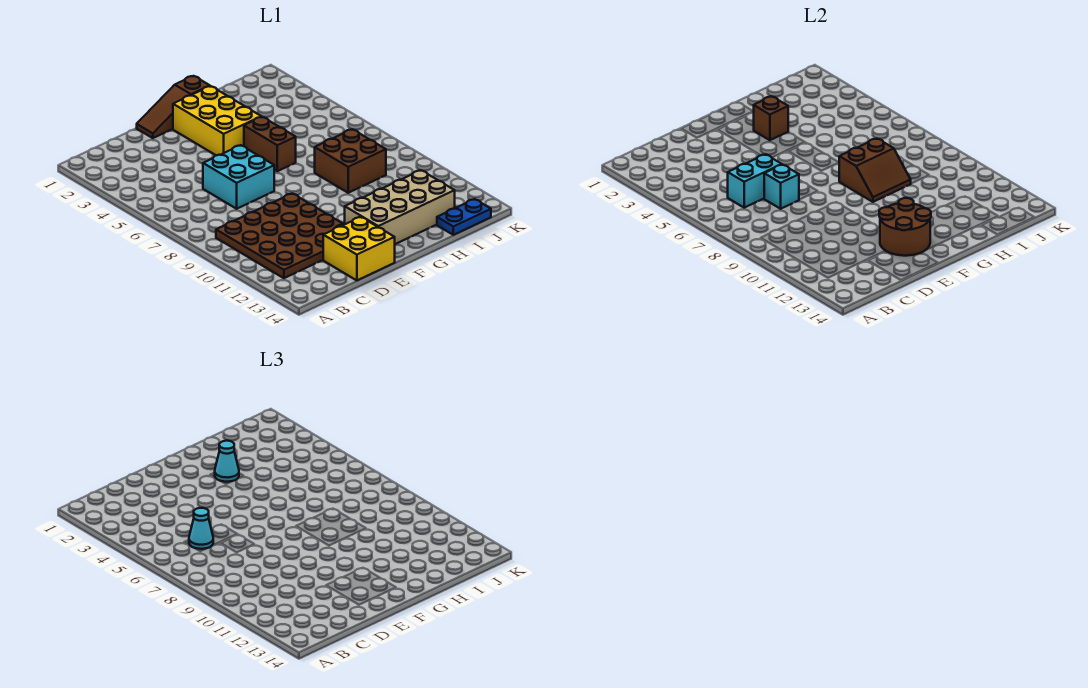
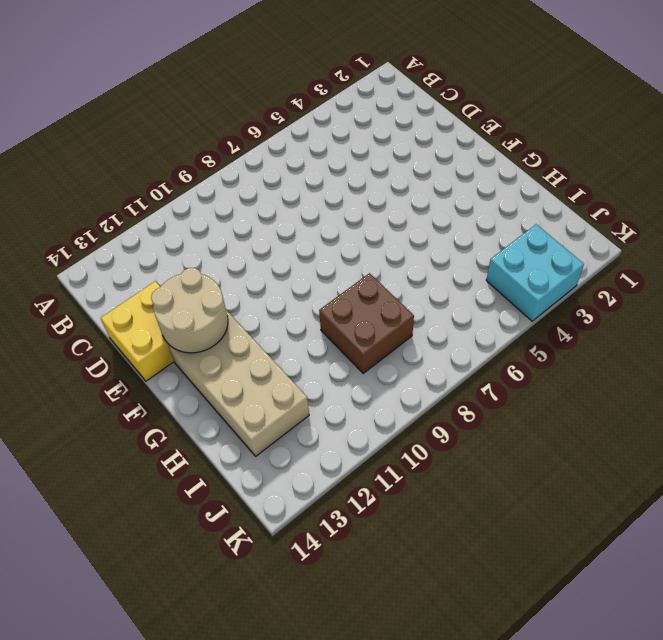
tan round brick E12:F13 level 2 -> brown round brick E12:F13 level 2
cyan brick J3:K4 level 1 -> cyan brick D6:E7 level 1
none -> brown plate B9:E12 level 1
none -> brown slope E1:G1 level 1 top G
none -> yellow brick F2:G4 level 1

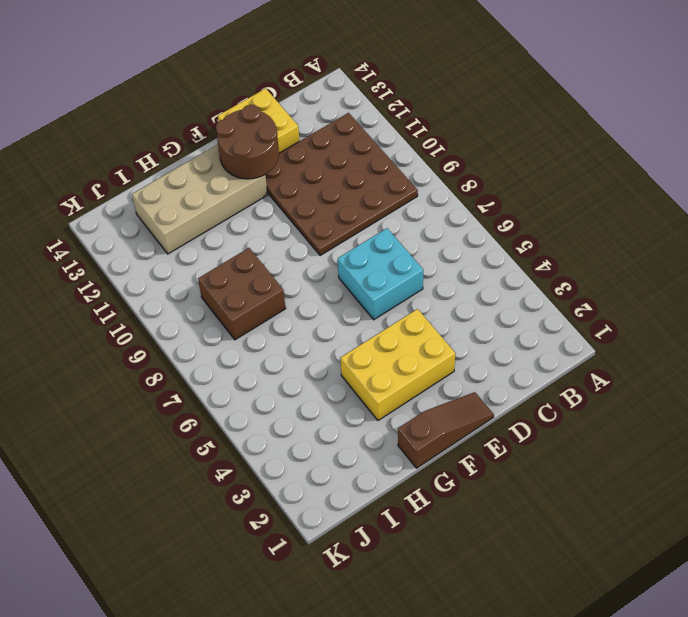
yellow brick E3:G4 level 1 -> yellow brick F2:G4 level 1
none -> brown brick G5:G6 level 1
none -> blue plate I14:J14 level 1
none -> cyan brick C6:D6 level 2

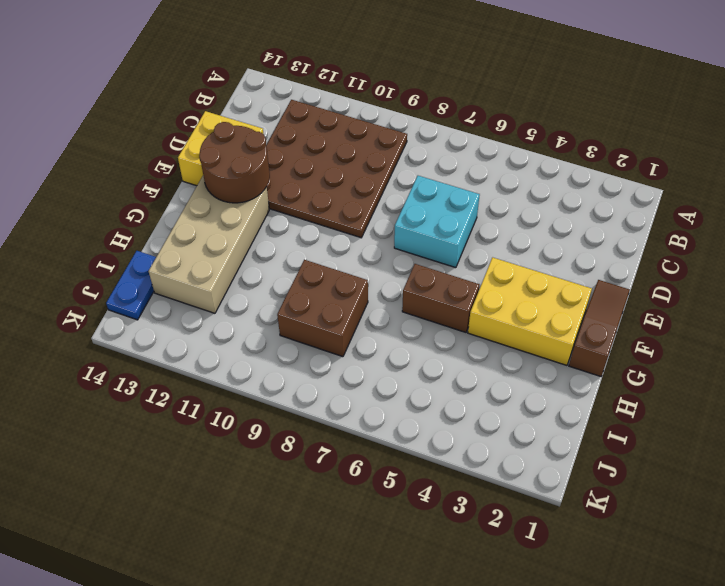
none -> cyan brick C6:D6 level 2
none -> cyan brick D7 level 2
none -> brown brick G3 level 2

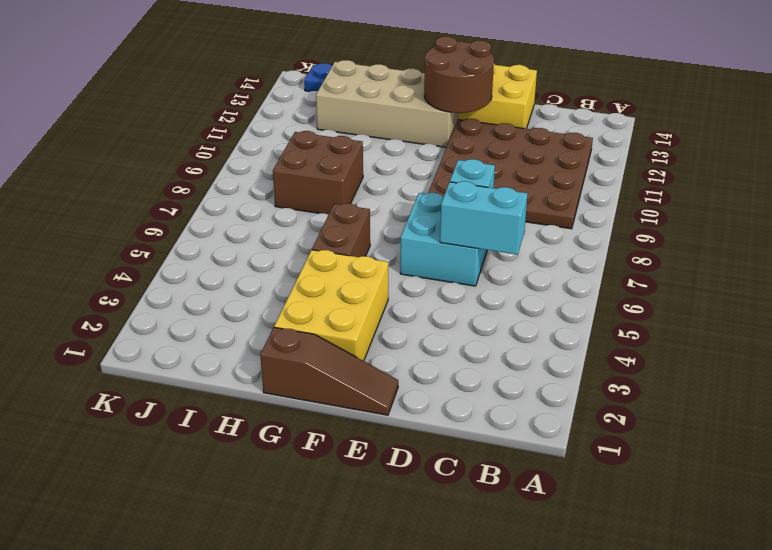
none -> brown brick G3 level 2
none -> brown slope G8:H9 level 2 top 8
none -> cyan cone C6 level 3

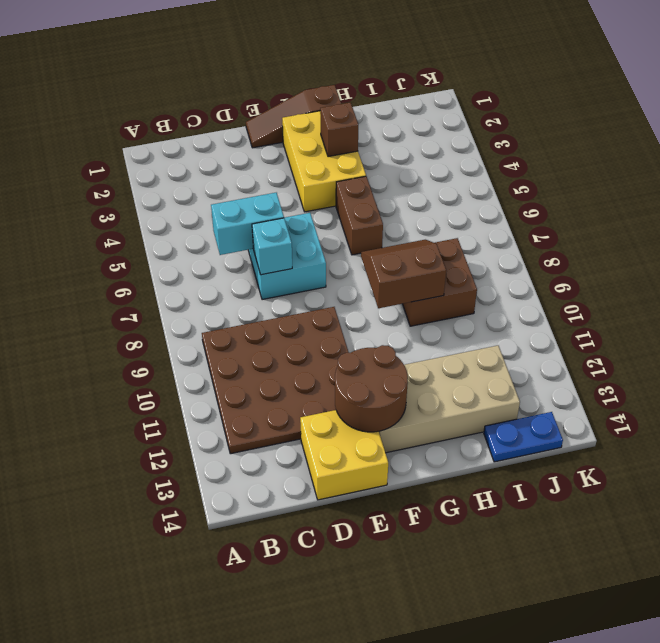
brown slope G8:H9 level 2 top 9 -> brown slope G8:H9 level 2 top 8
none -> cyan cone C6 level 3
none -> cyan cone G3 level 3

